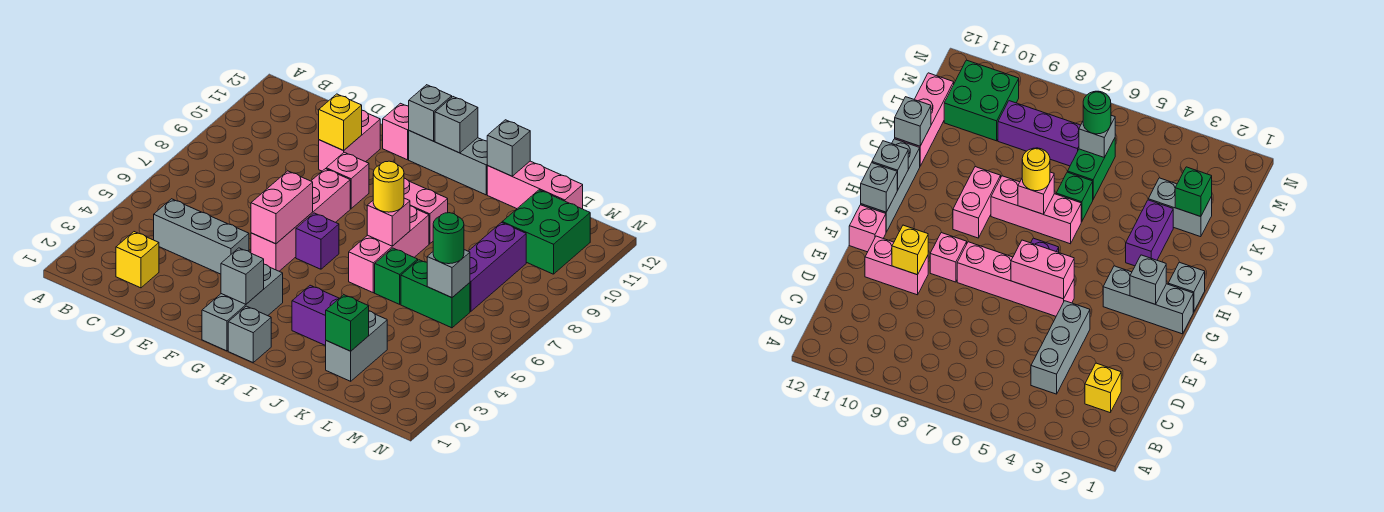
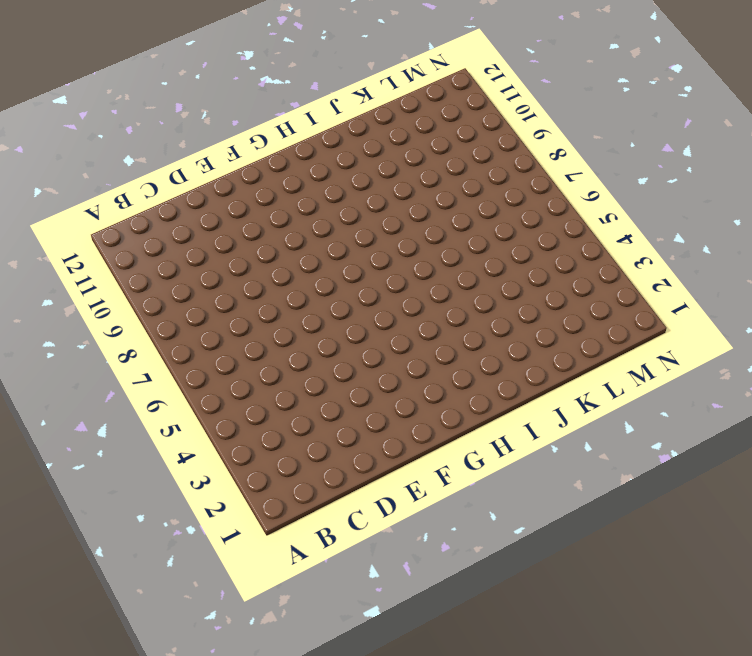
none -> yellow brick C2 level 1
none -> grey brick C4:E4 level 1
none -> pink brick E10:E11 level 1
none -> pink brick F5:F8 level 1

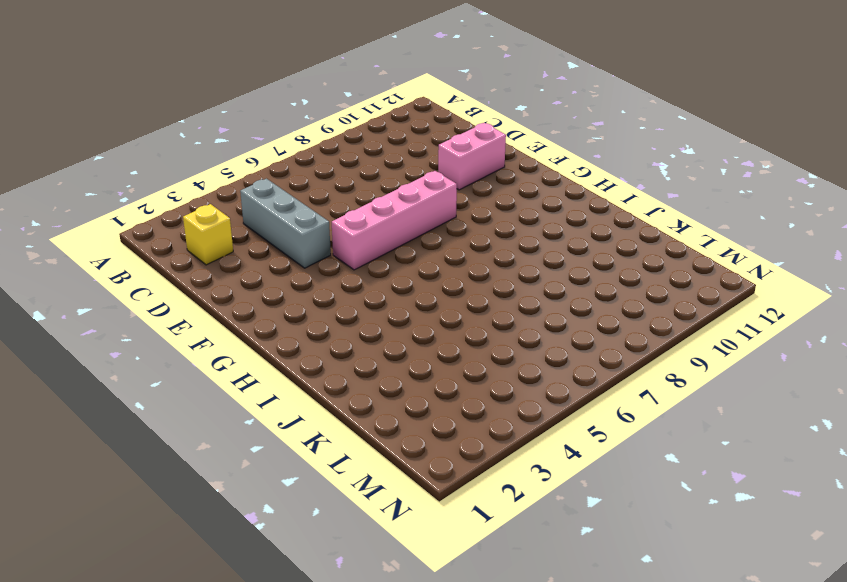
none -> pink brick F9 level 1
none -> pink brick F12 level 1
none -> grey brick G1:G3 level 1
none -> purple brick G6 level 1

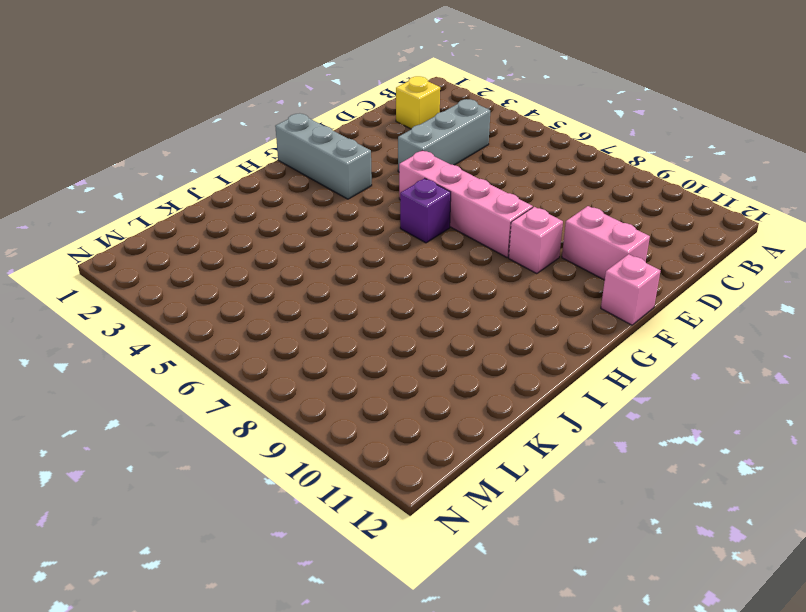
none -> grey brick G12:I12 level 1
none -> grey brick H1 level 1
none -> pink brick H9:I9 level 1
none -> purple brick I3:J3 level 1

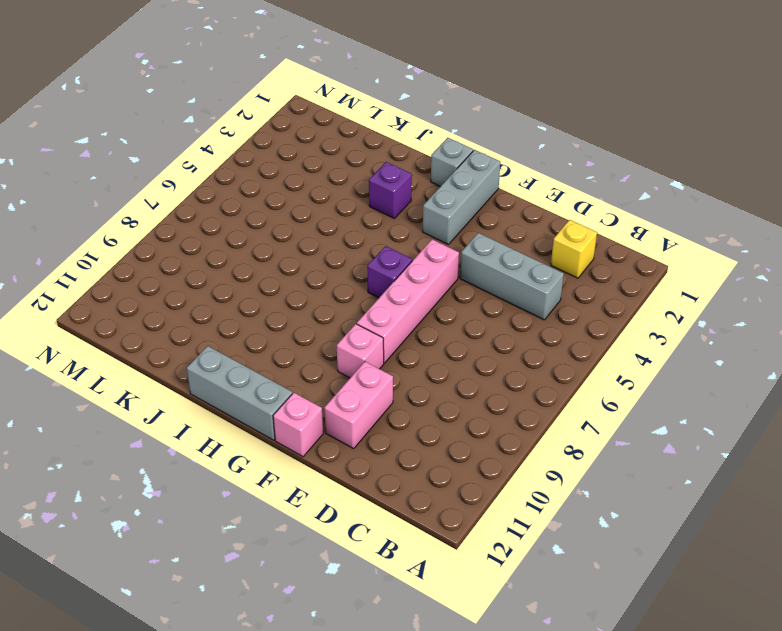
purple brick I3 level 1 -> purple brick I3:J3 level 1
none -> pink brick H9:I9 level 1
none -> pink brick I6:I8 level 1
none -> green brick J6 level 1
none -> pink brick J12:L12 level 1

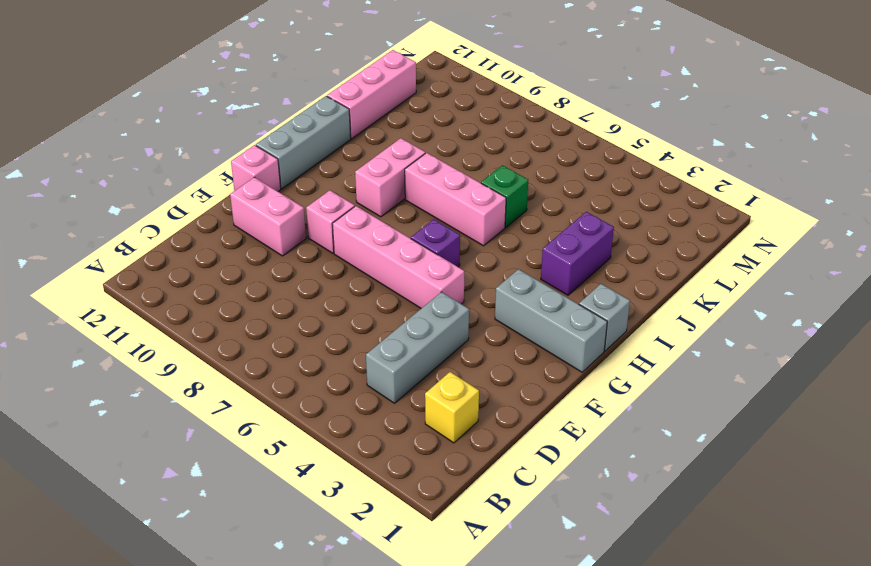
none -> grey brick K2:K3 level 1
none -> green brick K6:L6 level 1
none -> purple brick L7:L9 level 1
none -> green brick L10:M11 level 1

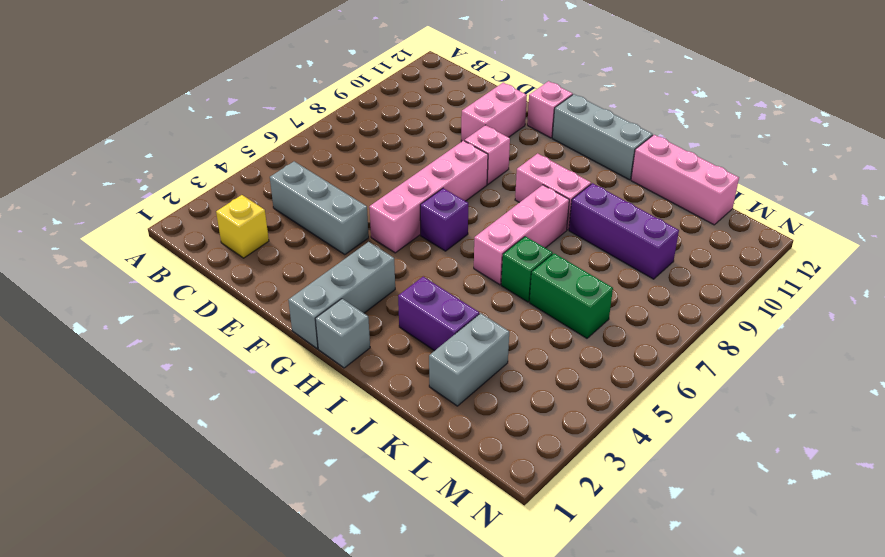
purple brick J9:L9 level 1 -> purple brick L7:L9 level 1
none -> green brick L10:M11 level 1
none -> yellow brick E10 level 2
none -> pink brick F5:F6 level 2
none -> grey brick G2 level 2

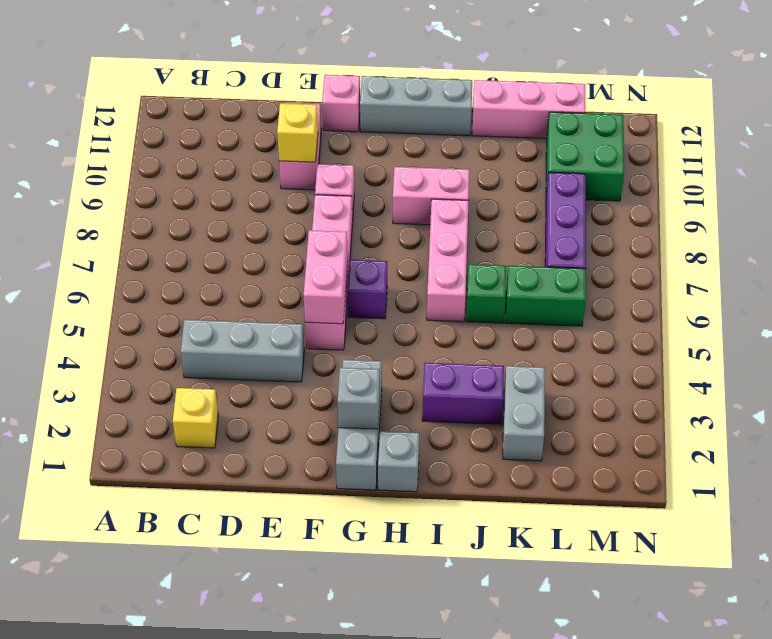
none -> grey brick G12 level 2
none -> grey brick H12 level 2
none -> pink brick I7 level 2
none -> grey brick J12 level 2

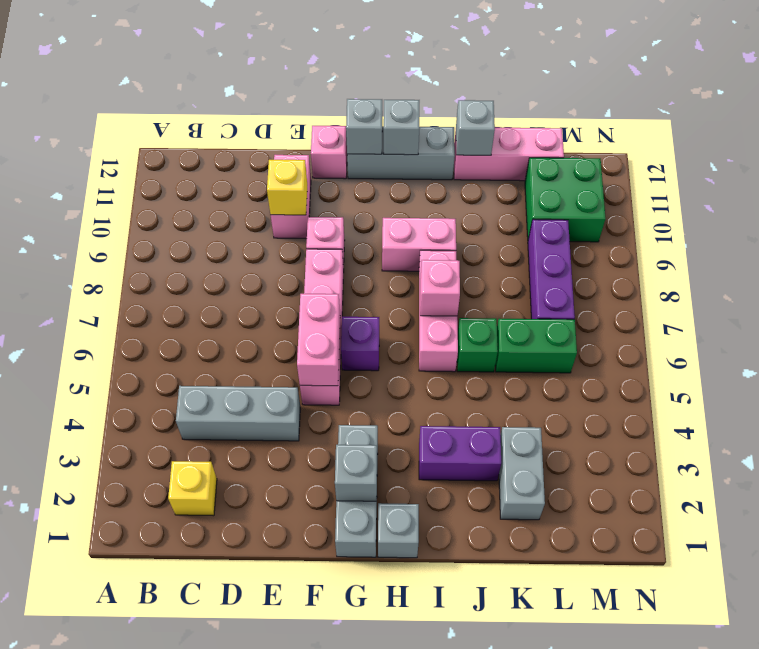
none -> green brick K2 level 2
none -> grey brick L6 level 2
none -> yellow round brick I7 level 3
none -> green round brick L6 level 3

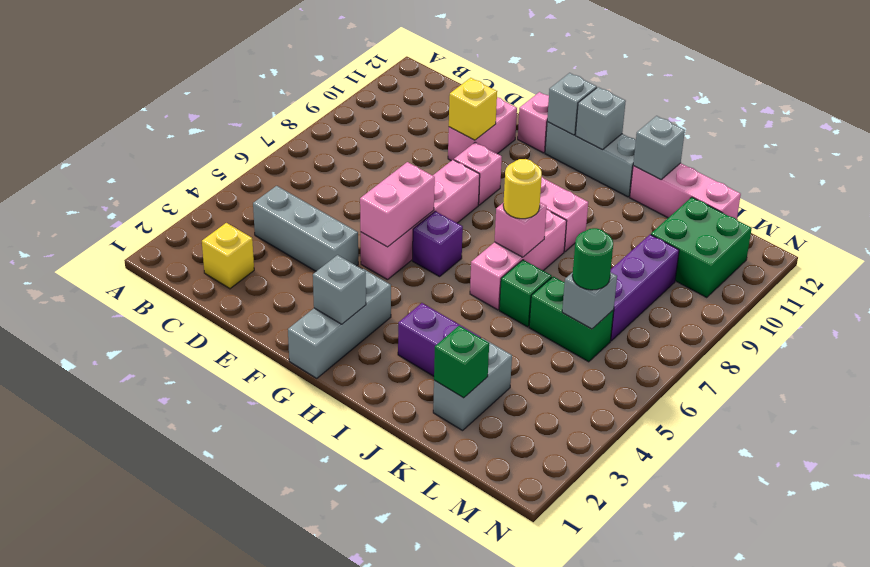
none -> grey brick H1 level 1

